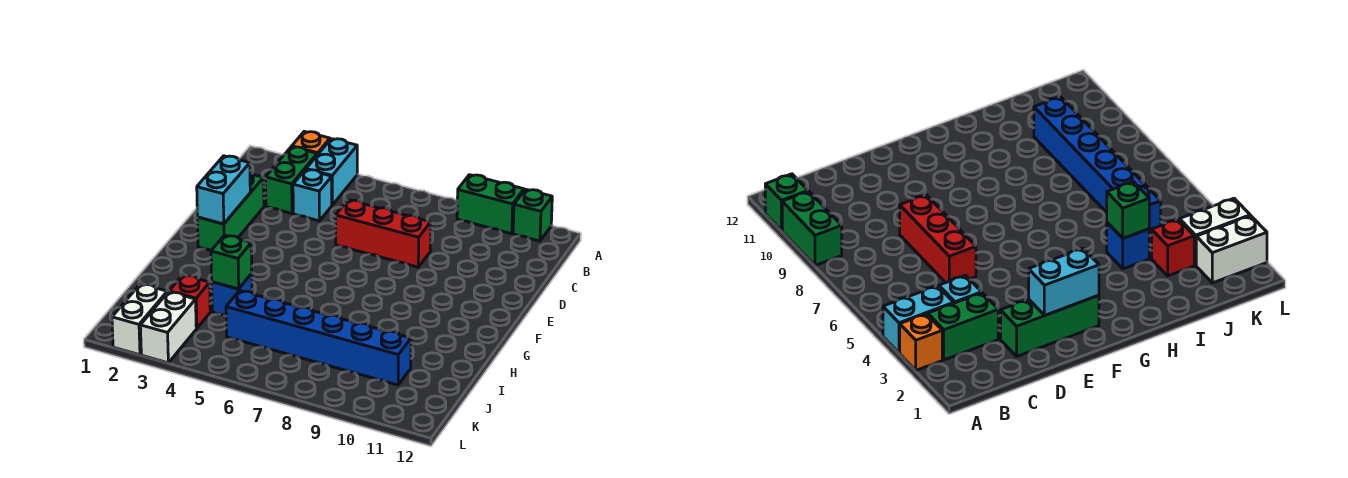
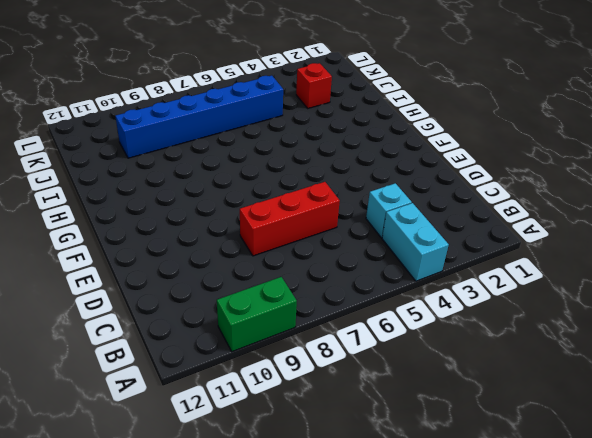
none -> orange brick A3 level 1
none -> green brick A11 level 1
none -> green brick B3:C3 level 1

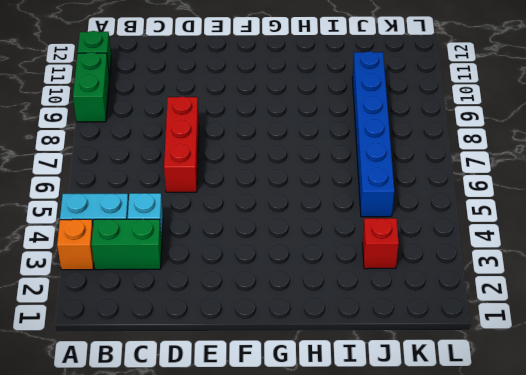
none -> green brick D2:F2 level 1
none -> blue brick I4 level 1
none -> white brick K2:L2 level 1

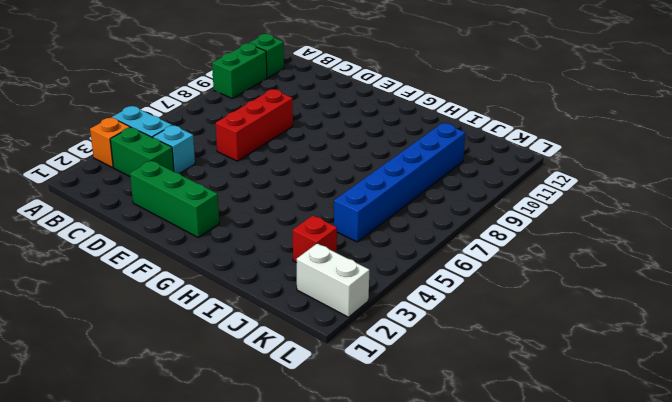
none -> blue brick I4 level 1
none -> white brick K3:L3 level 1
none -> cyan brick E2:F2 level 2

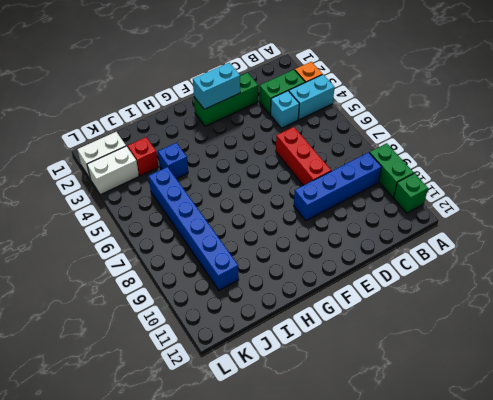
blue brick B9:E9 level 1 -> none
none -> green brick I4 level 2

